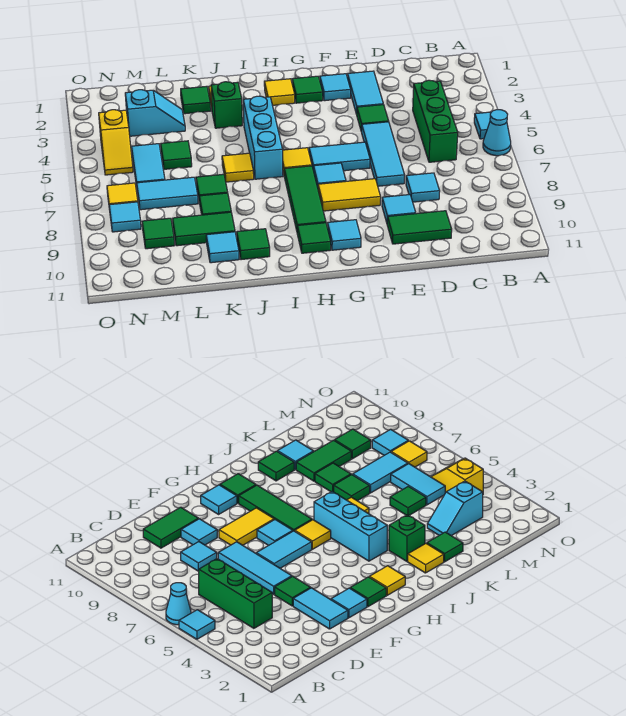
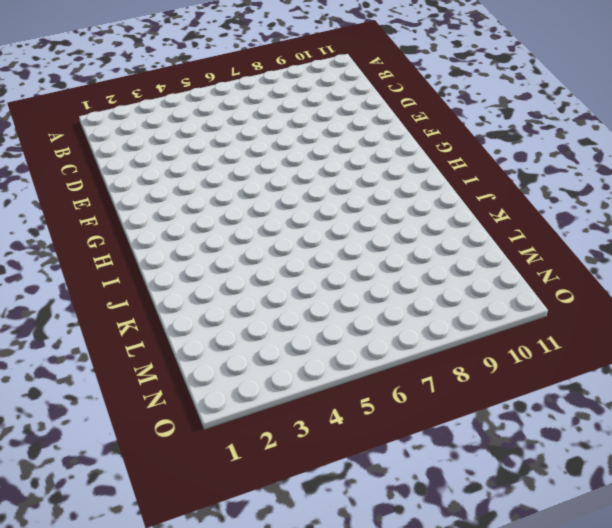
none -> cyan tile A5 level 1
none -> cyan cone A6 level 1
none -> green brick C4:C6 level 1
none -> cyan tile D8 level 1

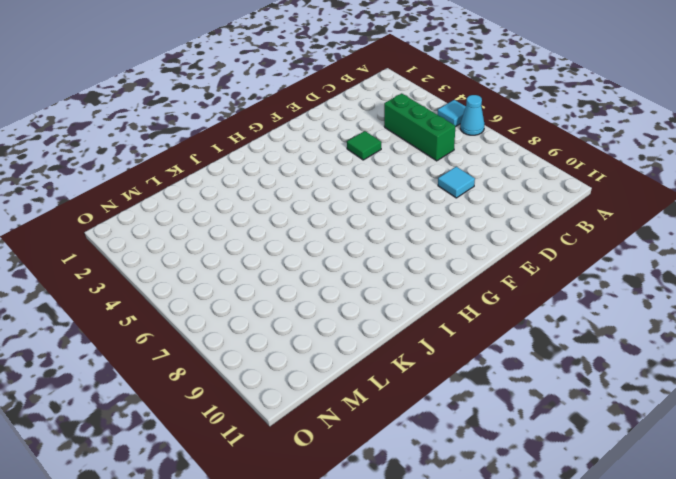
none -> green tile D10:E10 level 1
none -> cyan tile E2:E3 level 1
none -> cyan tile E5:E7 level 1
none -> cyan tile E9 level 1

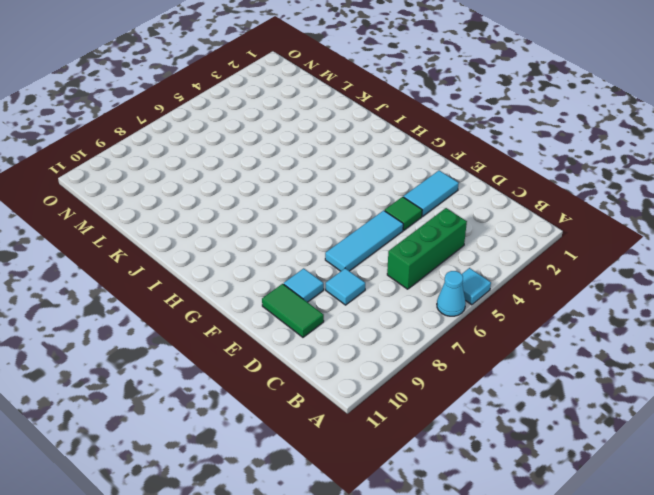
none -> cyan tile F2 level 1
none -> cyan tile F6:G6 level 1
none -> yellow tile F8:G8 level 1
none -> green tile G2 level 1

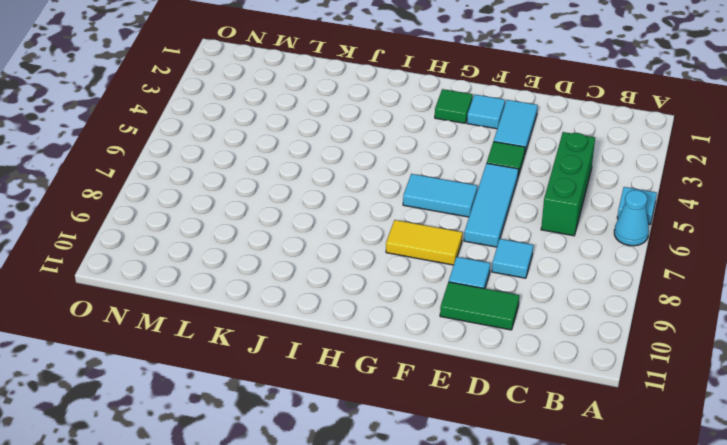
none -> cyan tile G7 level 1
none -> cyan tile G10 level 1
none -> yellow tile H2 level 1
none -> yellow tile H6 level 1

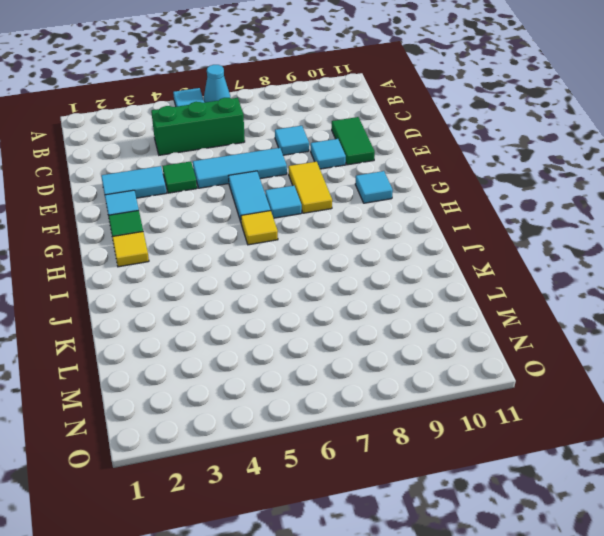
none -> green tile H7:H9 level 1
none -> green tile H10 level 1
none -> cyan brick I4:I6 level 1
none -> yellow tile J2 level 1

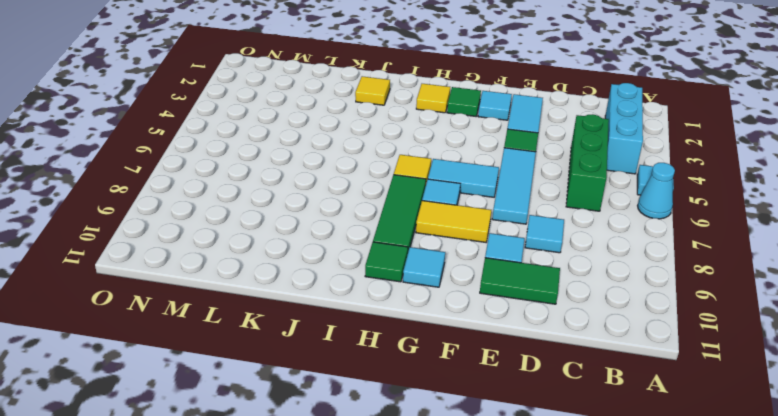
cyan brick B2:B4 level 1 -> cyan brick I4:I6 level 1
none -> green brick J3 level 1
none -> yellow tile J6 level 1
none -> green tile J10 level 1
none -> green tile K2 level 1

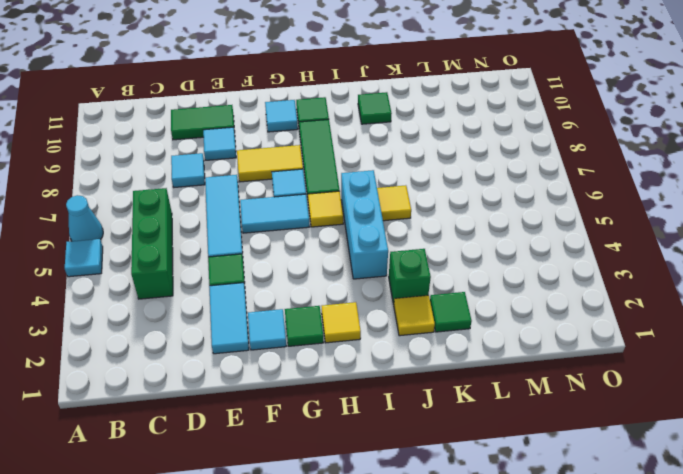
none -> green tile K7 level 1
none -> green tile K8 level 1
none -> green tile K9:L9 level 1
none -> cyan tile K10 level 1

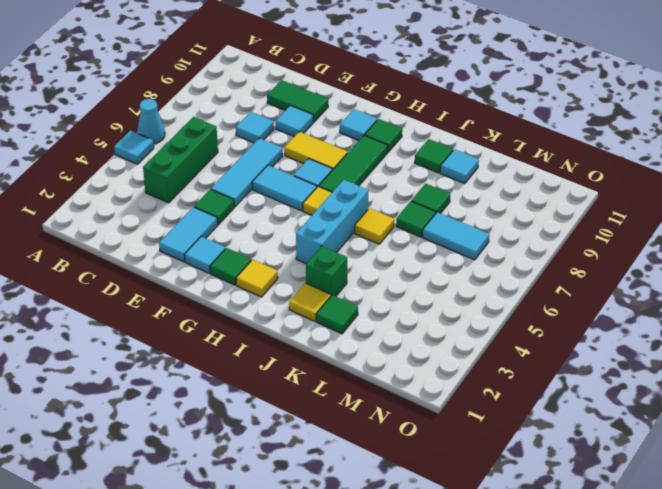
none -> green tile K9:L9 level 1
none -> cyan slope L3:M3 level 1 top M
none -> green tile L5 level 1
none -> cyan tile M5:M6 level 1

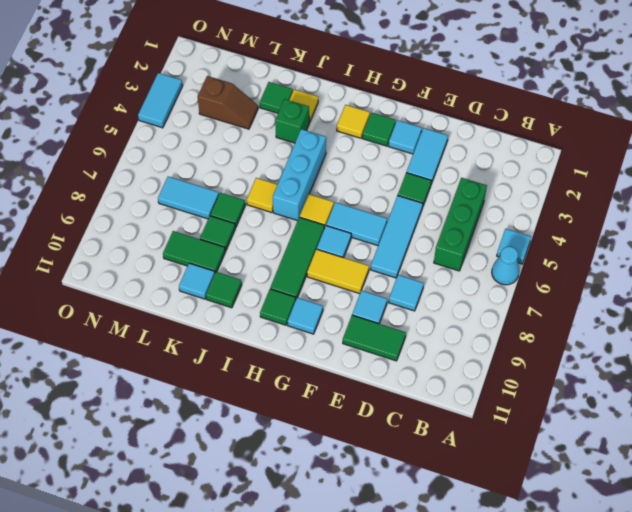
brown slope L3:M3 level 1 top M -> cyan slope L3:M3 level 1 top M
cyan tile O3:O4 level 1 -> cyan tile M5:M6 level 1
none -> green tile L5 level 1
none -> green tile M9 level 1
none -> yellow slope N4:N5 level 1 top 4
none -> yellow tile N7 level 1

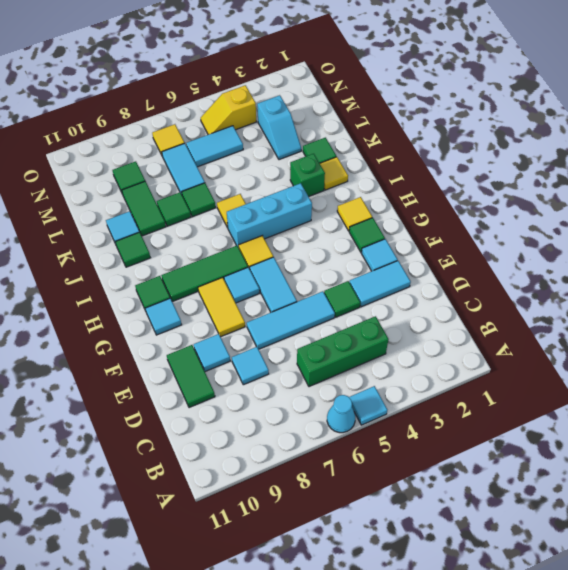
none -> green tile L5 level 1
none -> cyan tile N8 level 1

